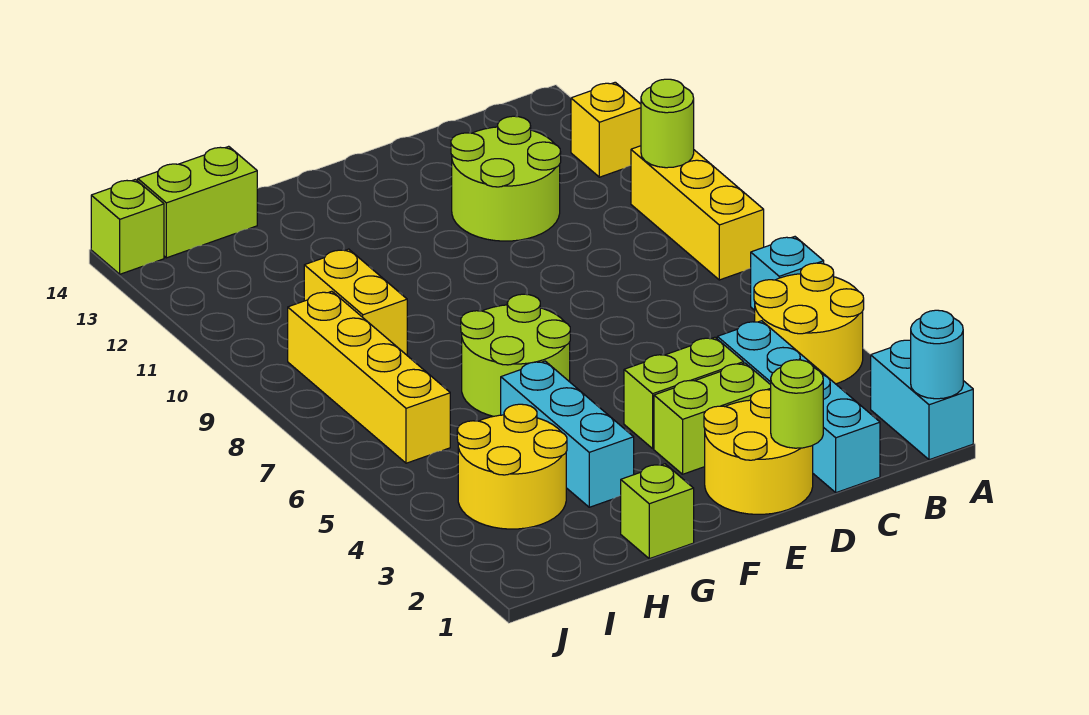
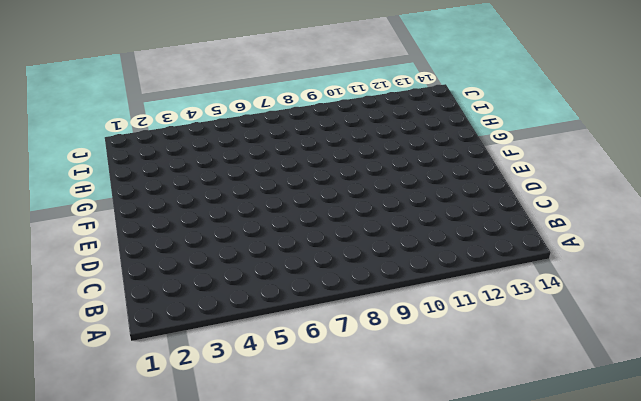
none -> cyan brick A1:A2 level 1
none -> yellow round brick A4:B5 level 1
none -> cyan brick A6 level 1

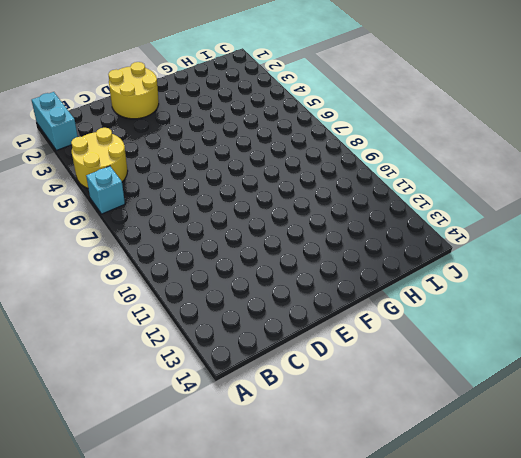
none -> yellow brick A8:A10 level 1
none -> yellow brick A12 level 1
none -> cyan brick C1:C4 level 1

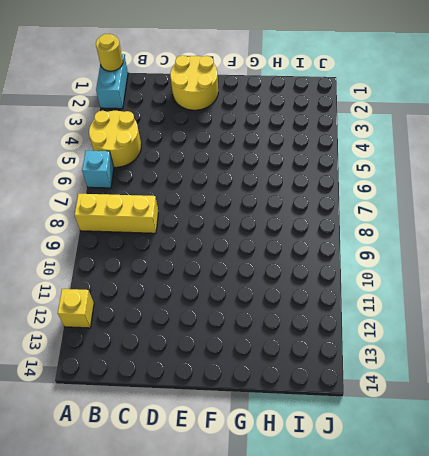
yellow round brick A1 level 2 -> cyan round brick A1 level 2
yellow brick A8:C8 level 1 -> yellow brick A8:A10 level 1
none -> cyan brick C1:C4 level 1
none -> lime round brick C11:D12 level 1
none -> lime brick D3:E3 level 1

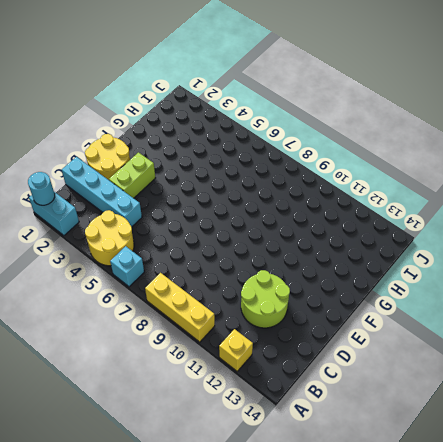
none -> lime brick D4:E4 level 1
none -> lime round brick F6:G7 level 1
none -> lime brick G1 level 1

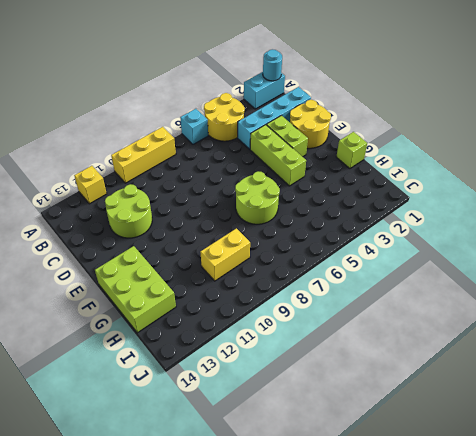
lime brick D4:F4 level 1 -> lime brick D4:E4 level 1
lime brick F13:H14 level 1 -> lime brick H14:I14 level 1
none -> cyan brick G3:G5 level 1
none -> yellow round brick H3:I4 level 1
none -> yellow brick I6:I9 level 1

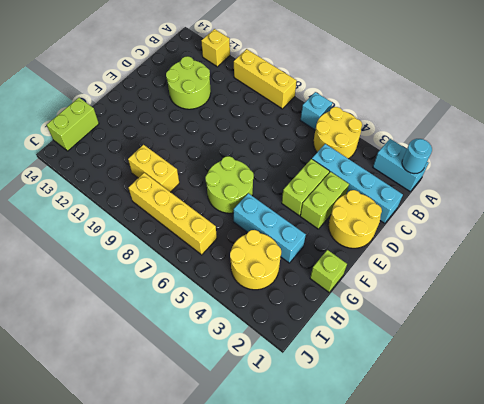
none -> lime brick J14 level 1
none -> lime round brick A10 level 2
none -> lime round brick D1 level 2

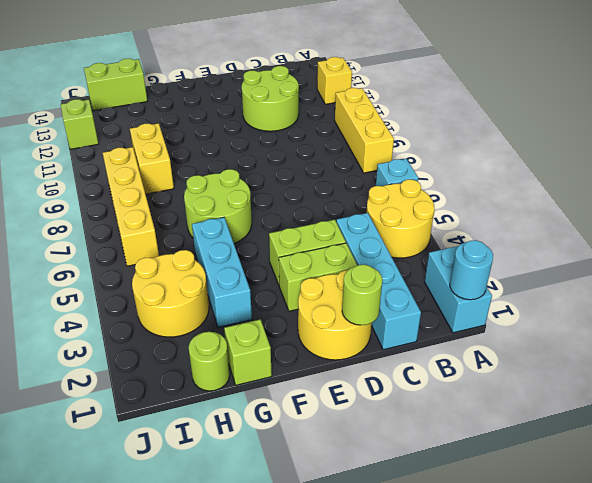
lime round brick H1 level 1 -> lime round brick A10 level 2
lime brick J12 level 1 -> lime brick J14 level 1

